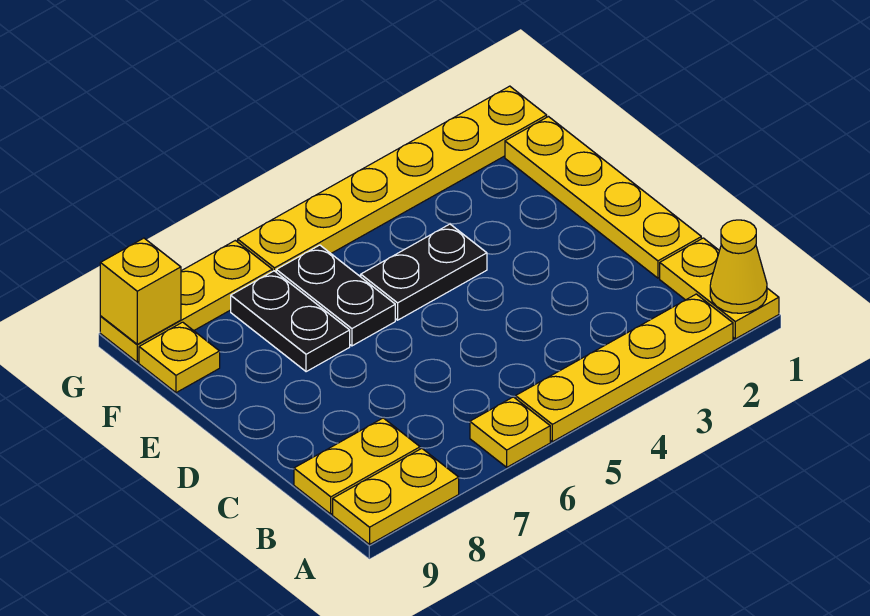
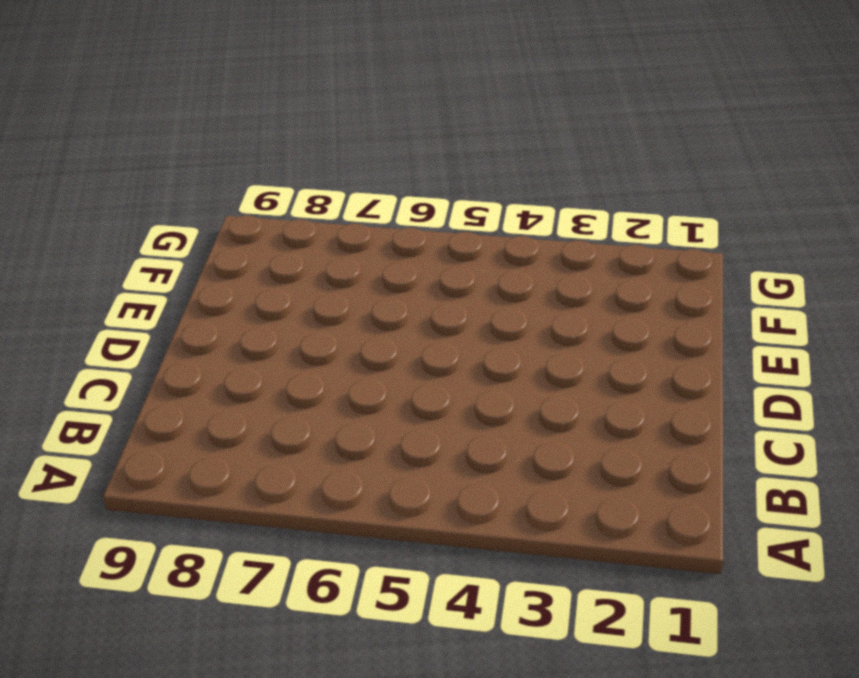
none -> yellow plate A1:B1 level 1
none -> yellow plate A2:A5 level 1
none -> yellow plate A6 level 1

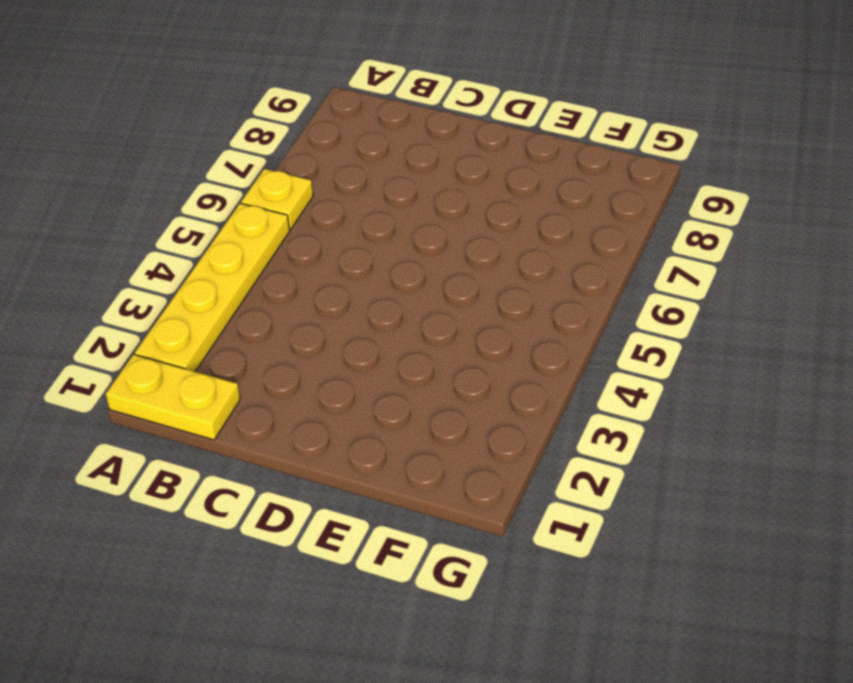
none -> yellow plate A8:A9 level 1
none -> yellow plate B8:B9 level 1
none -> yellow plate C1:F1 level 1

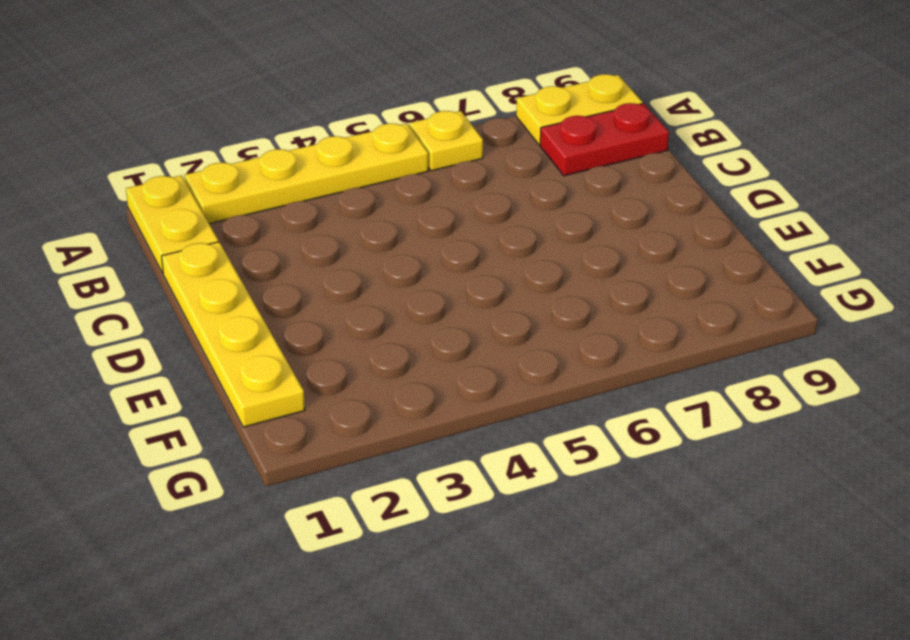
red plate B8:B9 level 1 -> yellow plate B8:B9 level 1
none -> black plate E4:E5 level 1
none -> black plate E6:F6 level 1
none -> black plate E7:F7 level 1

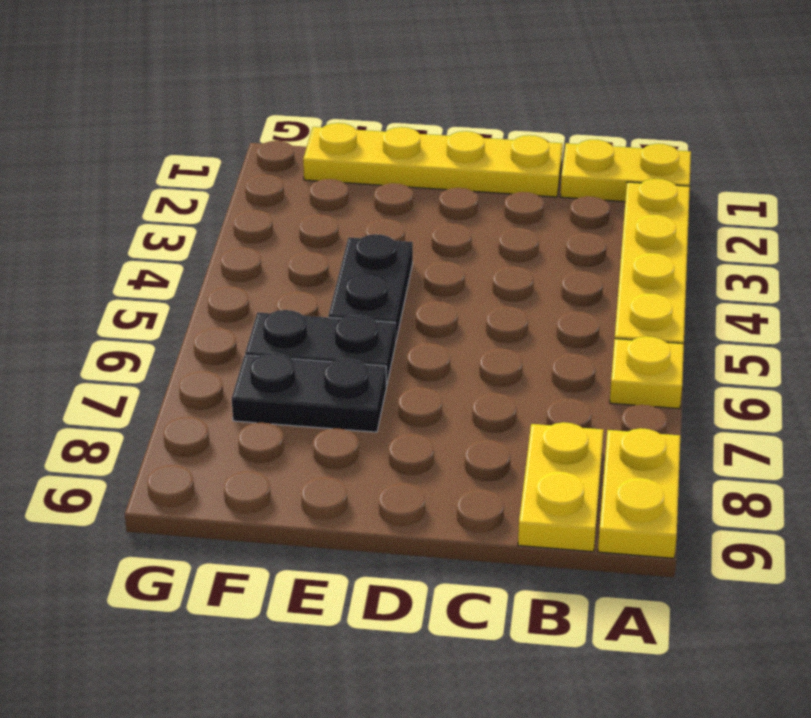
none -> yellow plate F9 level 1
none -> yellow plate G1:G6 level 1
none -> yellow plate G7:G9 level 1

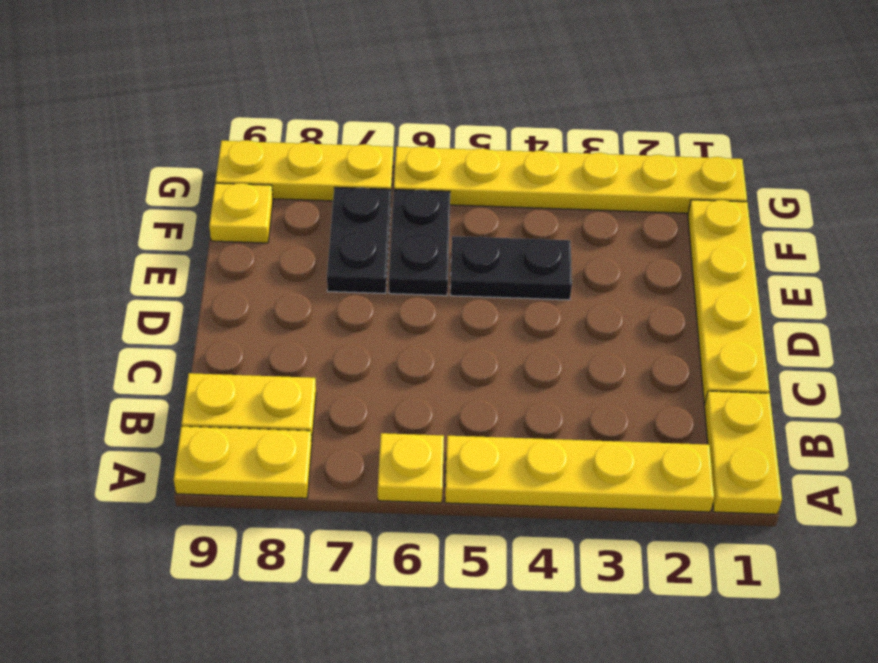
none -> yellow cone A1 level 2
none -> yellow brick G9 level 2

